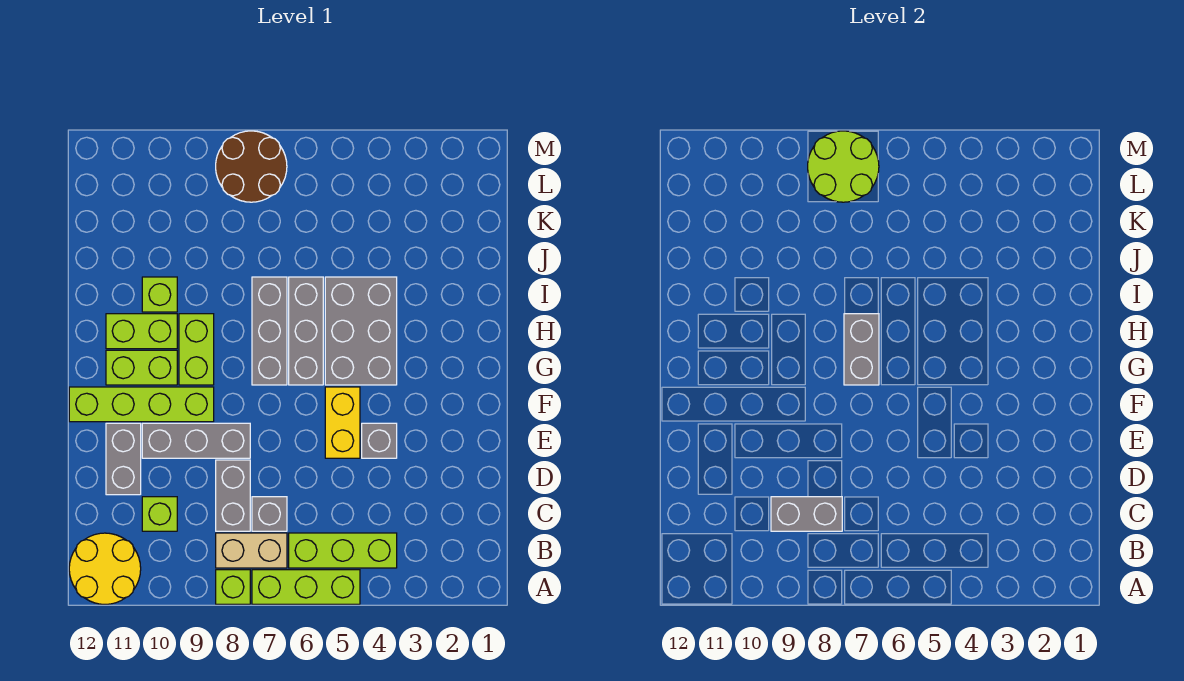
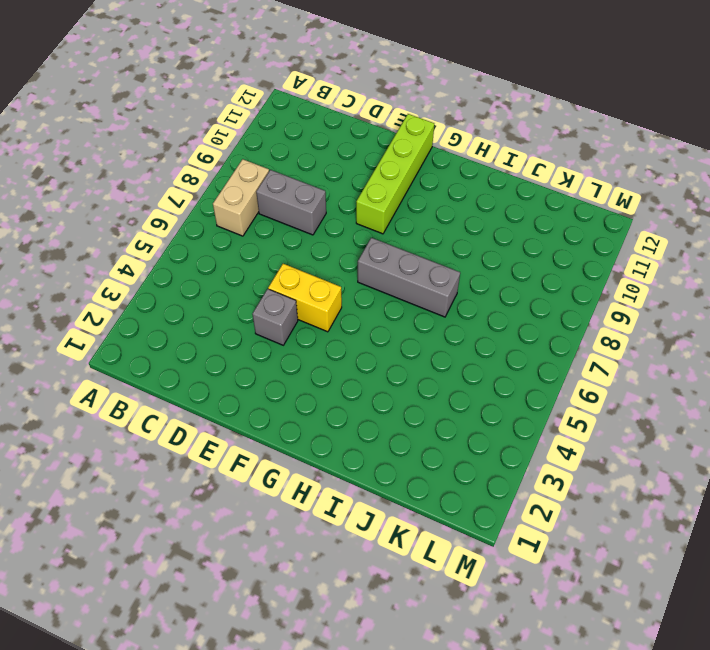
none -> lime brick A5:A7 level 1
none -> lime brick A8 level 1
none -> yellow round brick A11:B12 level 1

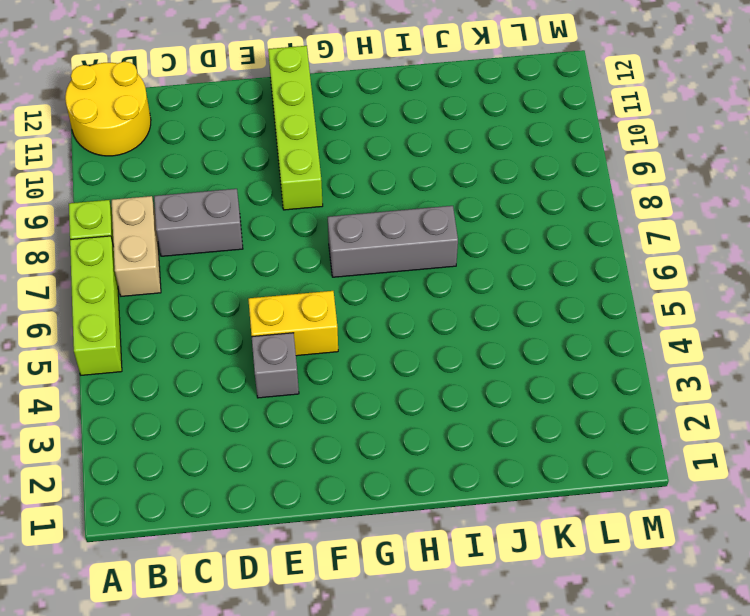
none -> lime brick B4:B6 level 1
none -> grey brick C7 level 1
none -> lime brick C10 level 1

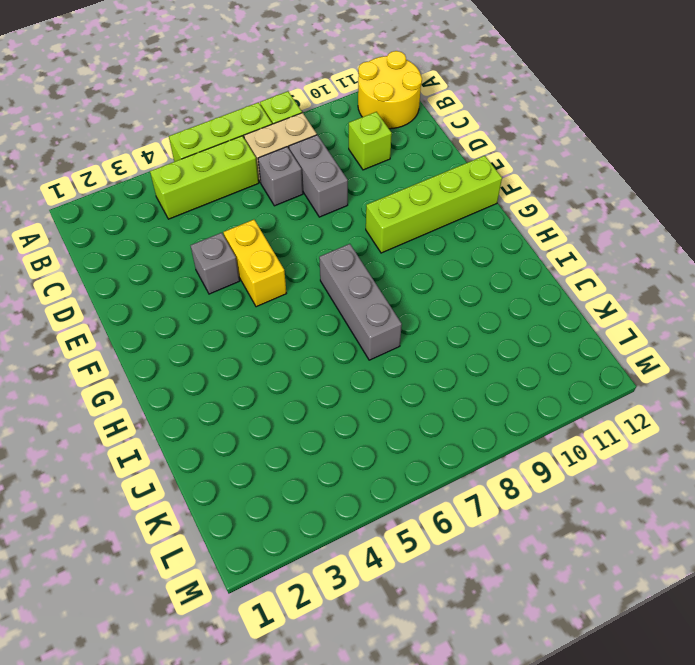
none -> grey brick D11:E11 level 1
none -> grey brick E8:E10 level 1
none -> grey brick G4:I5 level 1

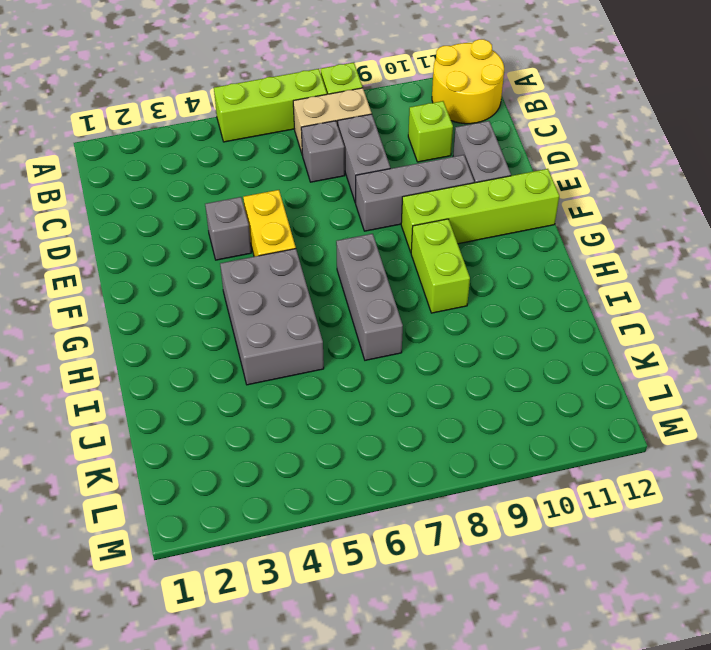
none -> lime brick B4:B6 level 1
none -> grey brick G6:I6 level 1
none -> lime brick G10:G11 level 1

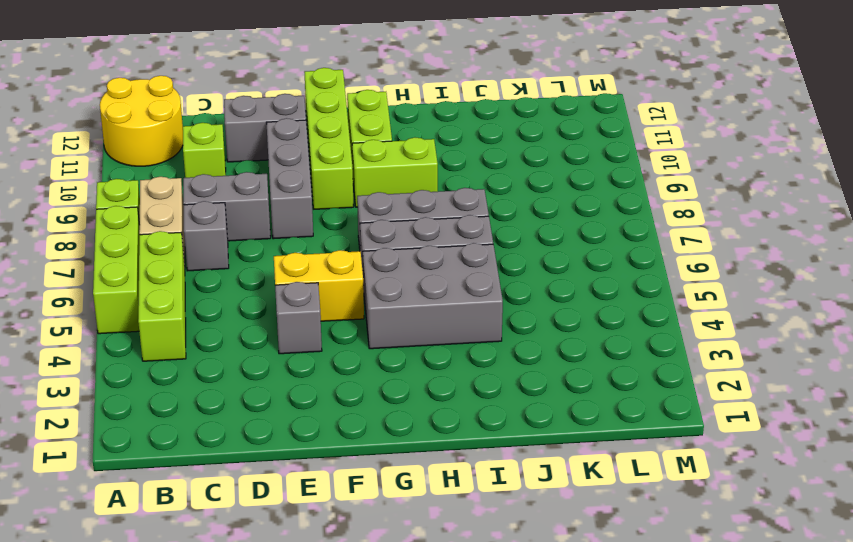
none -> lime brick H10:H11 level 1
none -> lime brick I10 level 1
none -> brown round brick L7:M8 level 1

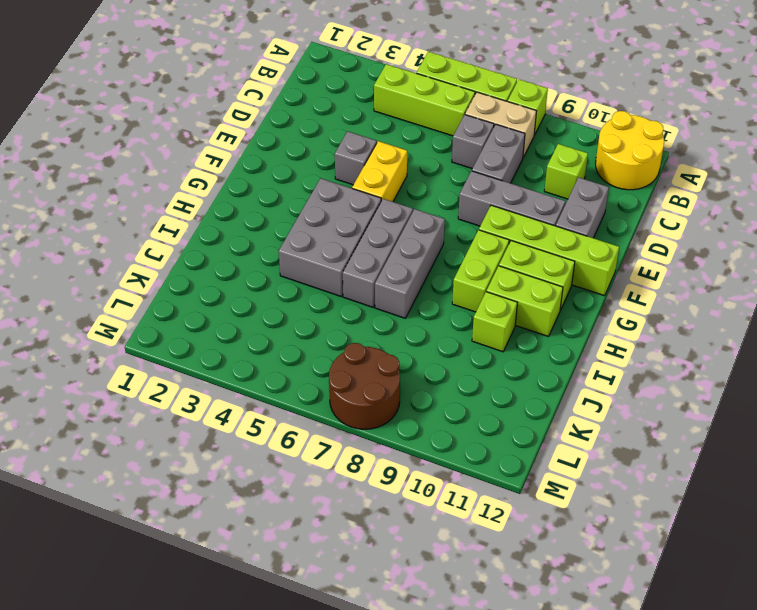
none -> grey brick C8:C9 level 2
none -> grey brick G7:H7 level 2
none -> lime round brick L7:M8 level 2

